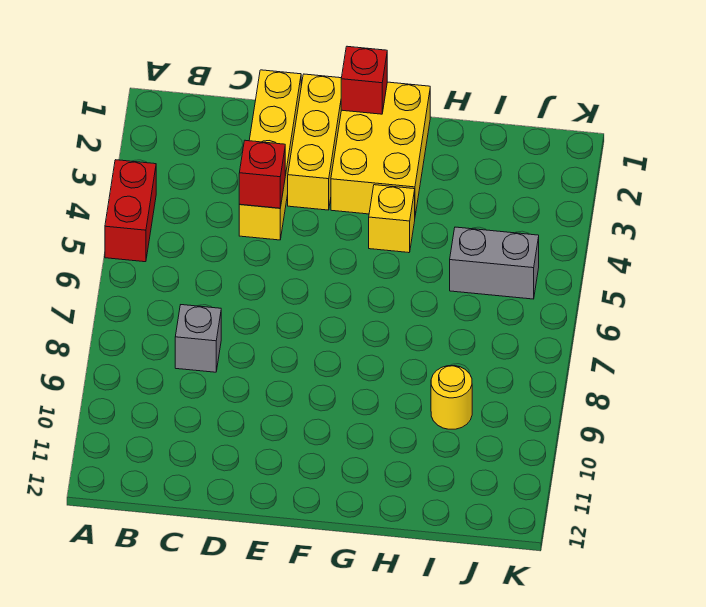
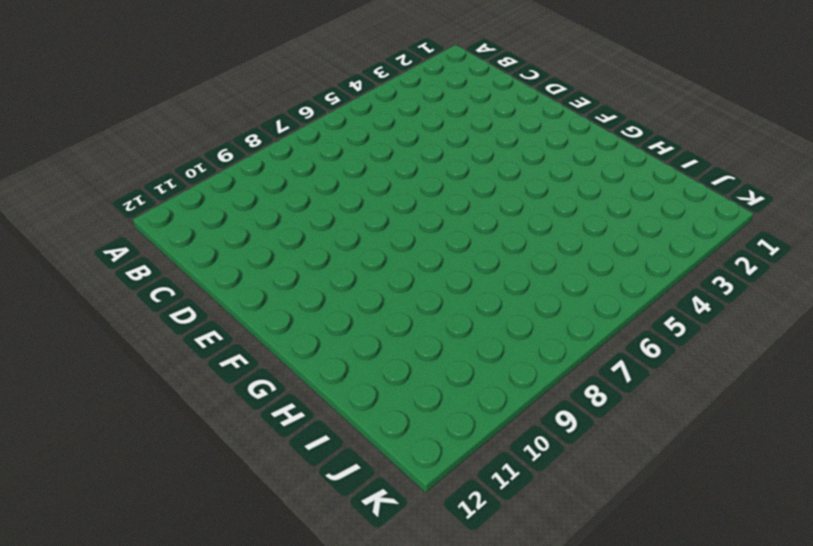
none -> red brick A4:A5 level 1
none -> grey brick C8 level 1

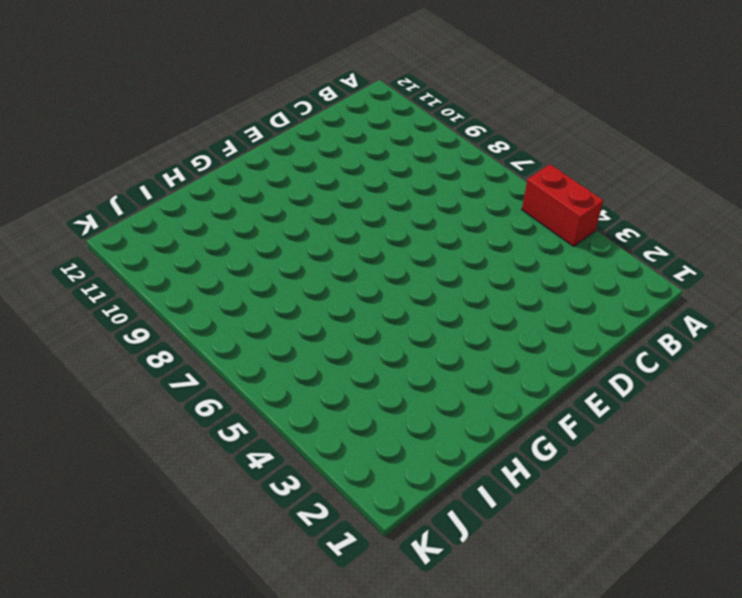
none -> grey brick C8 level 1
none -> yellow brick D1:D4 level 1

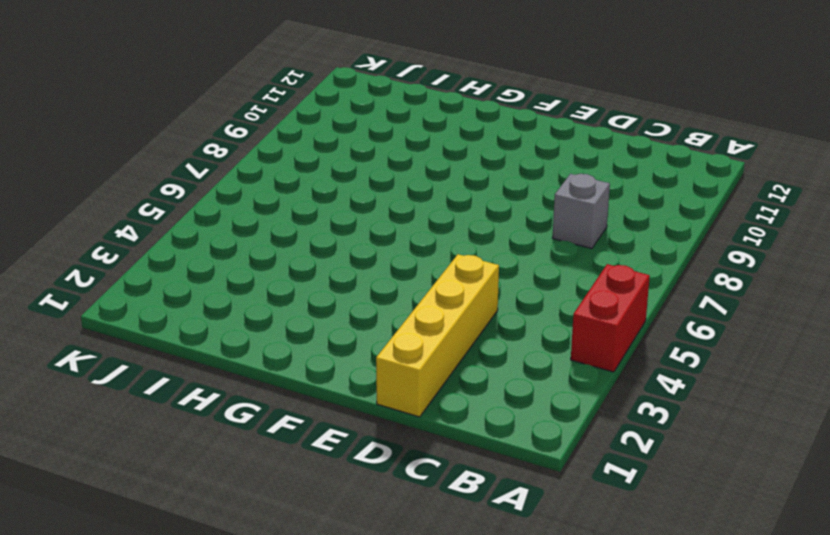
none -> yellow brick E1:E3 level 1
none -> yellow brick F1:G3 level 1

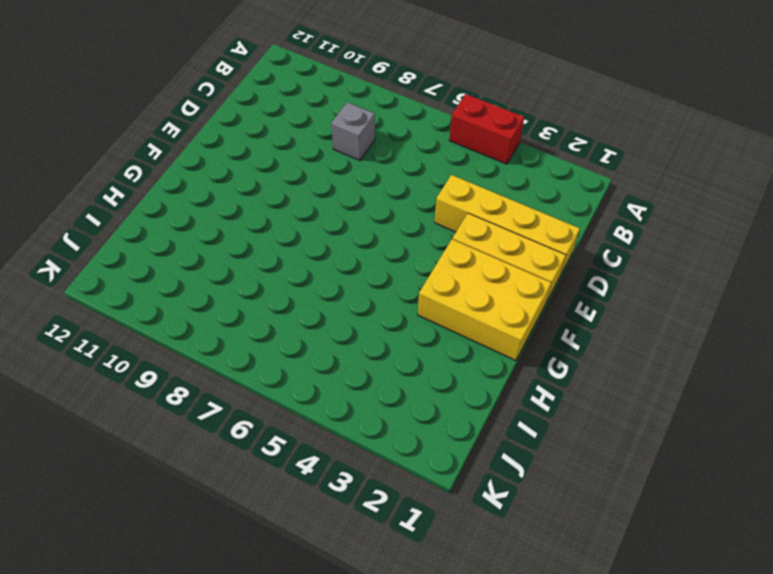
none -> yellow brick G4 level 1
none -> grey brick I5:J5 level 1

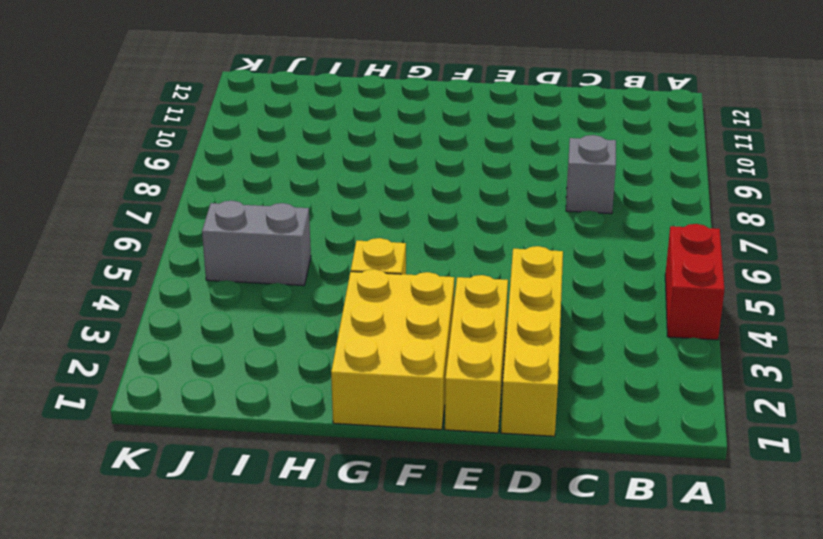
none -> yellow round brick I9 level 1
none -> red brick D4 level 2

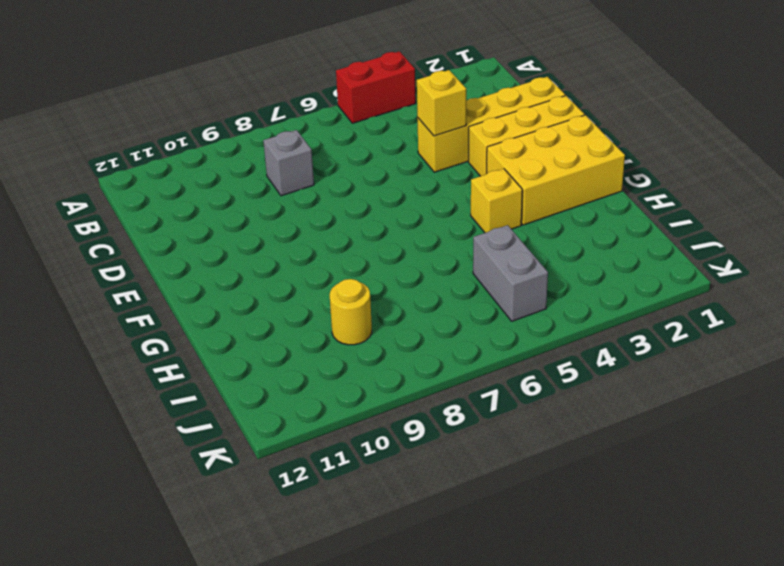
yellow brick D4 level 2 -> red brick D4 level 2
none -> red brick F1 level 2

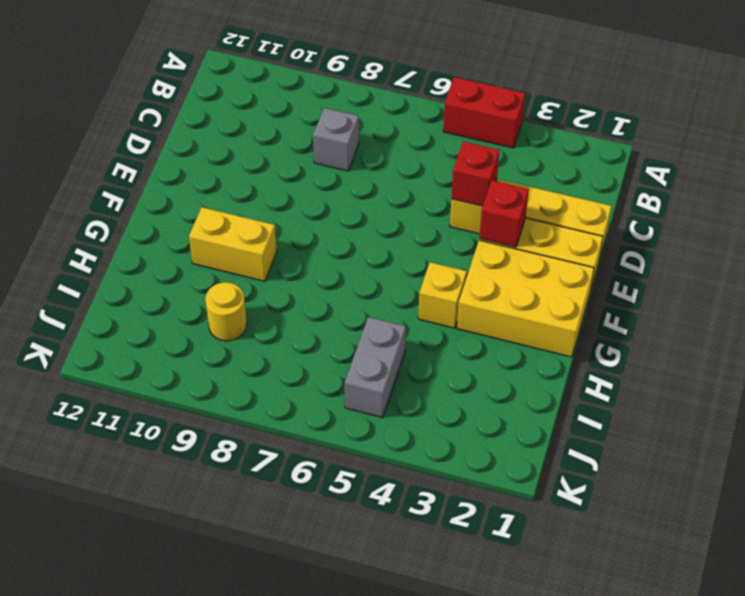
red brick E3 level 2 -> red brick F1 level 2
yellow brick G9:G10 level 1 -> none

